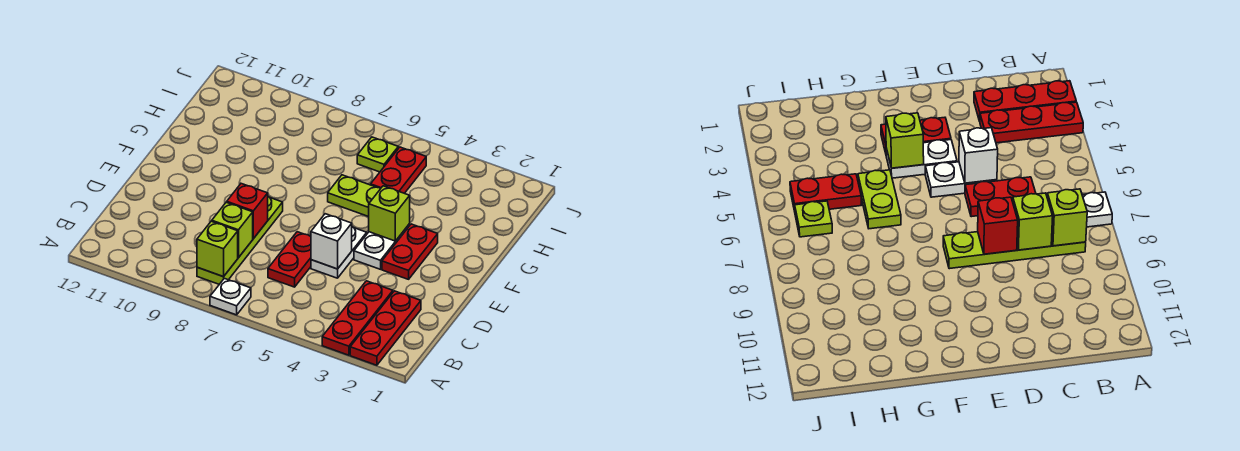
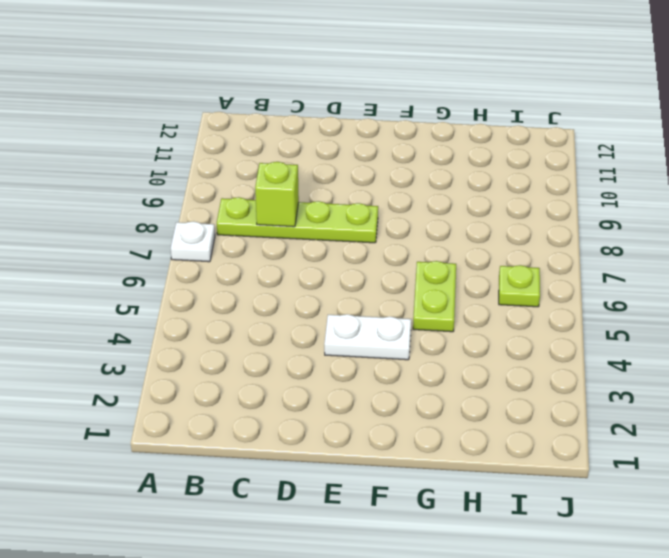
none -> red plate A2:C2 level 1
none -> red plate A3:C3 level 1
none -> red plate C6:D6 level 1

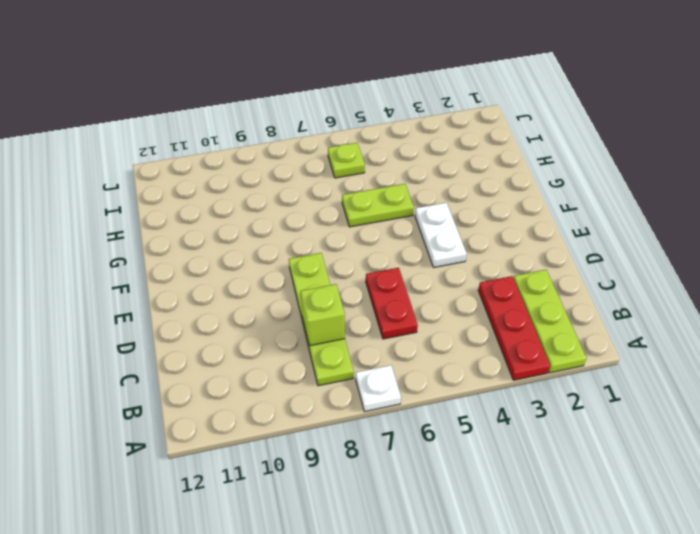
lime plate A2:C2 level 1 -> red plate A2:C2 level 1
none -> white plate D5:E5 level 1
none -> red plate E3:F3 level 1
none -> red plate H5:I5 level 1

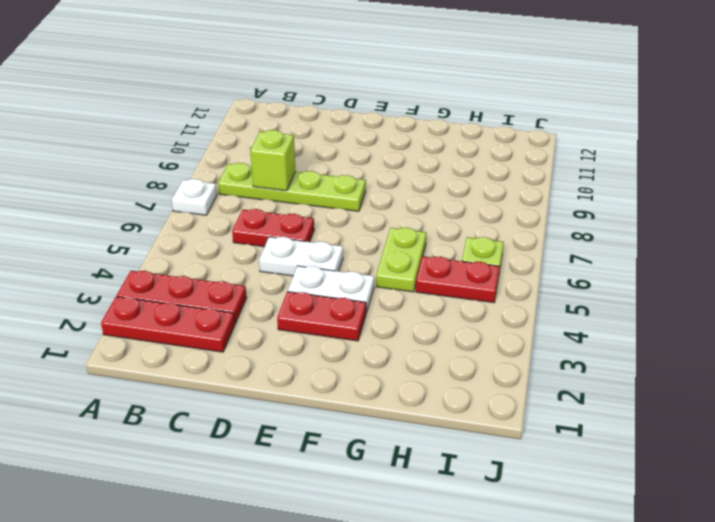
none -> lime brick B8 level 2
none -> white brick D5 level 2
none -> red brick D8 level 2

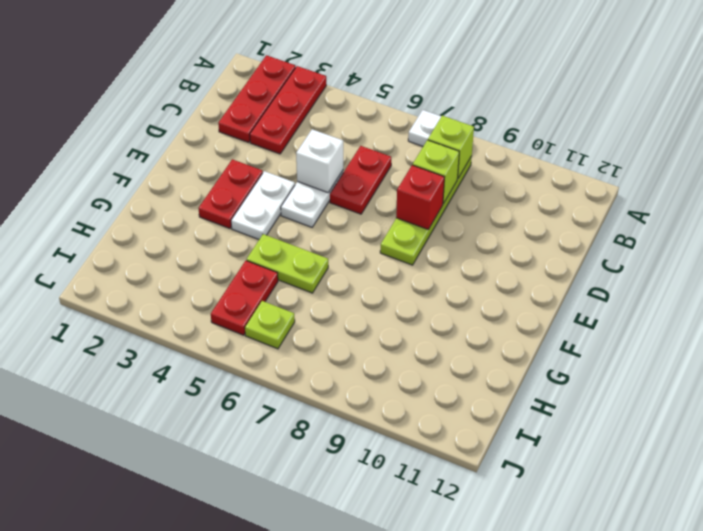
none -> lime brick F4 level 2

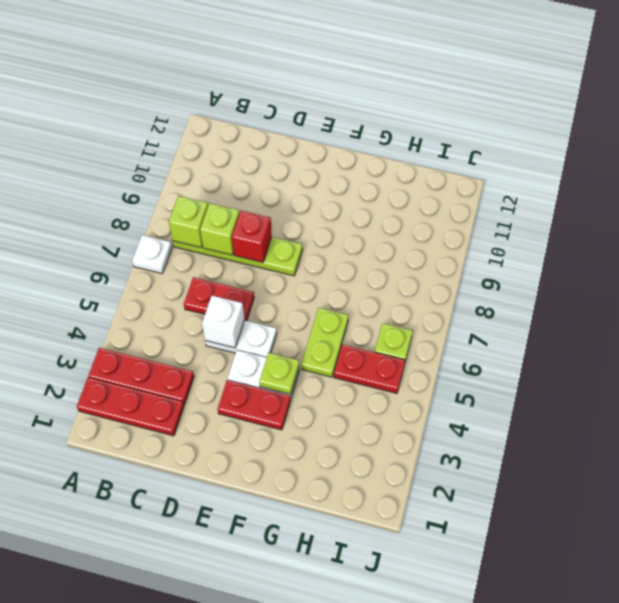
lime plate F4 level 2 -> lime brick F4 level 2

